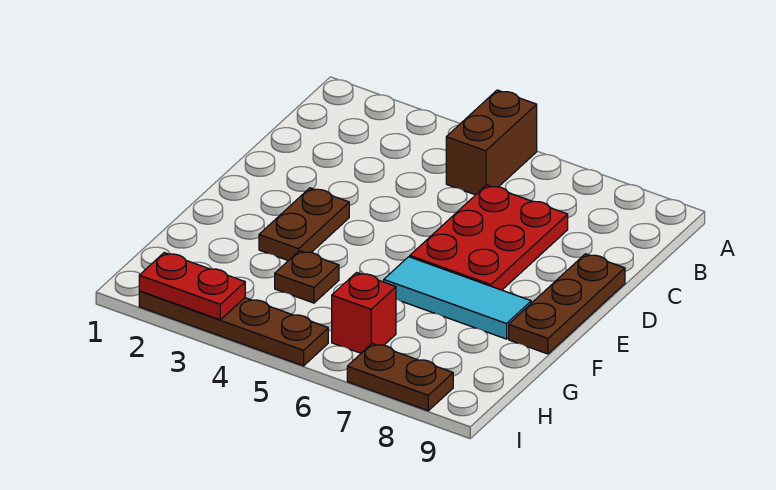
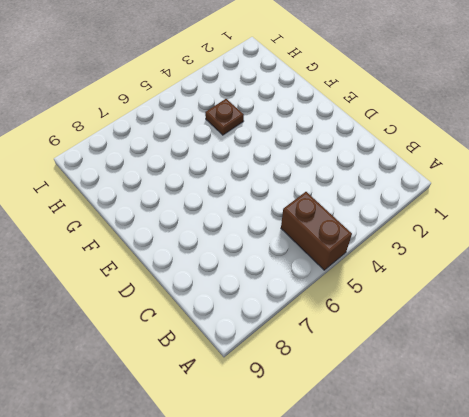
none -> red plate C6:E7 level 1
none -> brown plate D9:F9 level 1

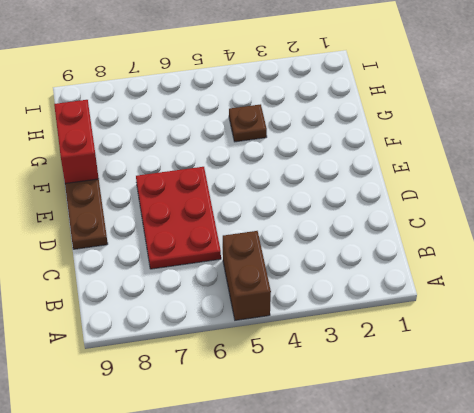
red brick F9:G9 level 2 -> none
none -> brown plate E3:F3 level 1
none -> cyan tile F6:F8 level 1

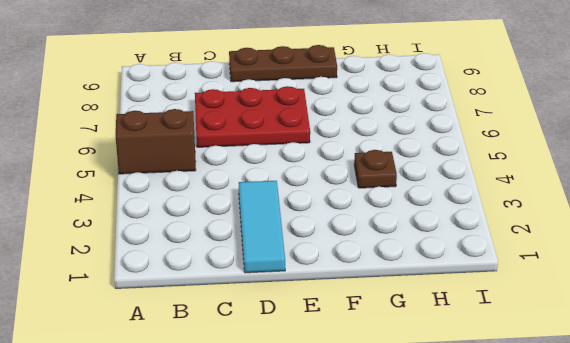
cyan tile D1:D3 level 1 -> cyan tile F6:F8 level 1
none -> brown plate E3:F3 level 1
none -> red brick H6 level 1

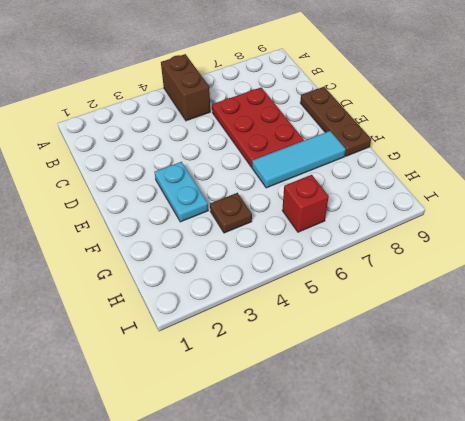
cyan plate E3:F3 level 1 -> brown plate E3:F3 level 1
none -> brown plate I2:I5 level 1
none -> brown plate I7:I8 level 1

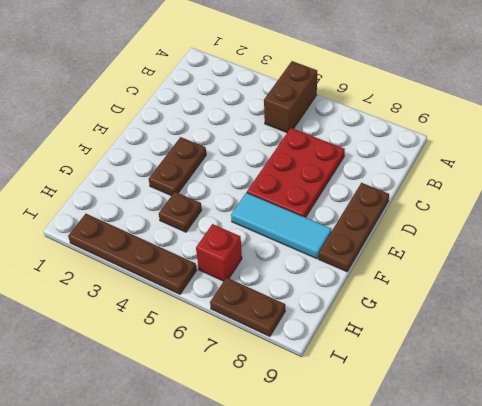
none -> red plate I2:I3 level 2

